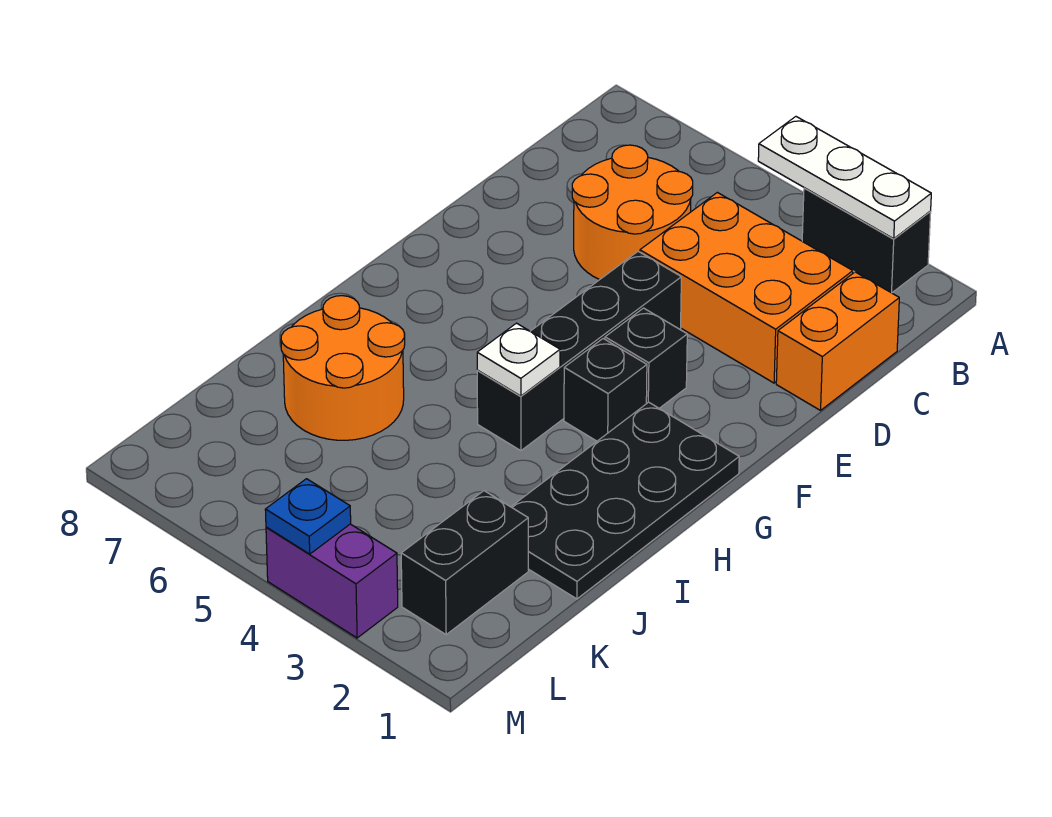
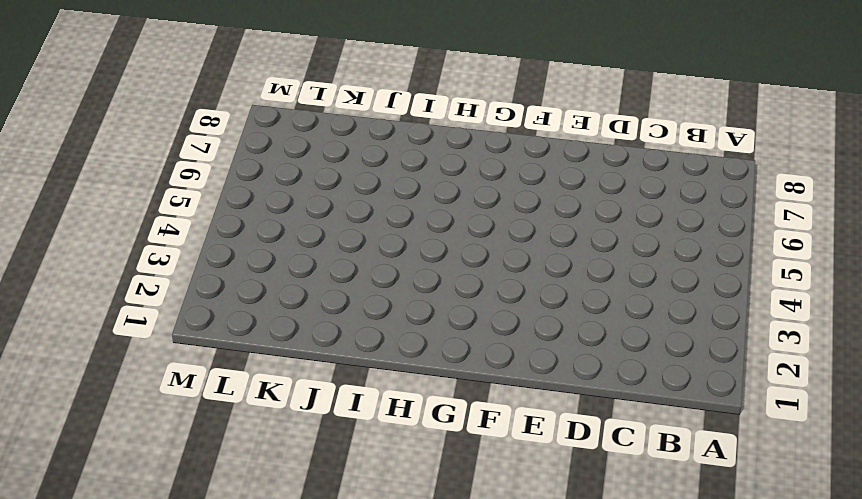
none -> black brick A2:A3 level 1
none -> orange brick C1:D1 level 1
none -> orange brick C2:D4 level 1

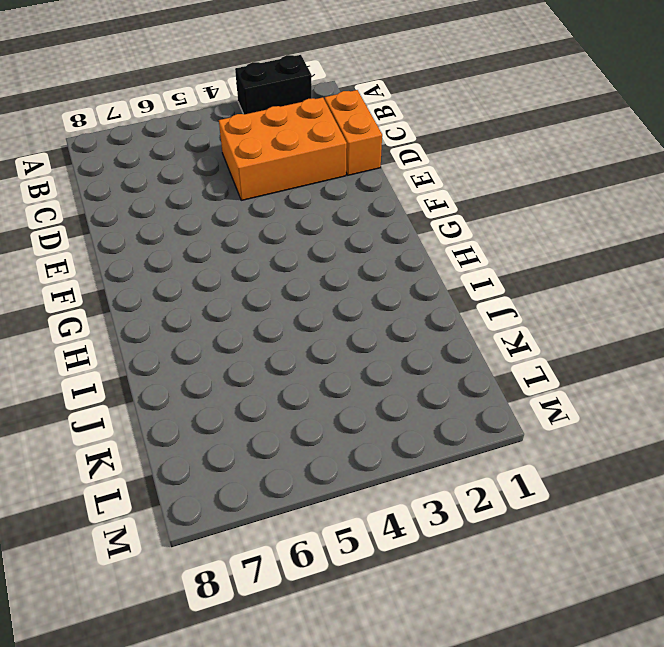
none -> orange round brick C5:D6 level 1
none -> black brick E4:H4 level 1
none -> black brick F3 level 1

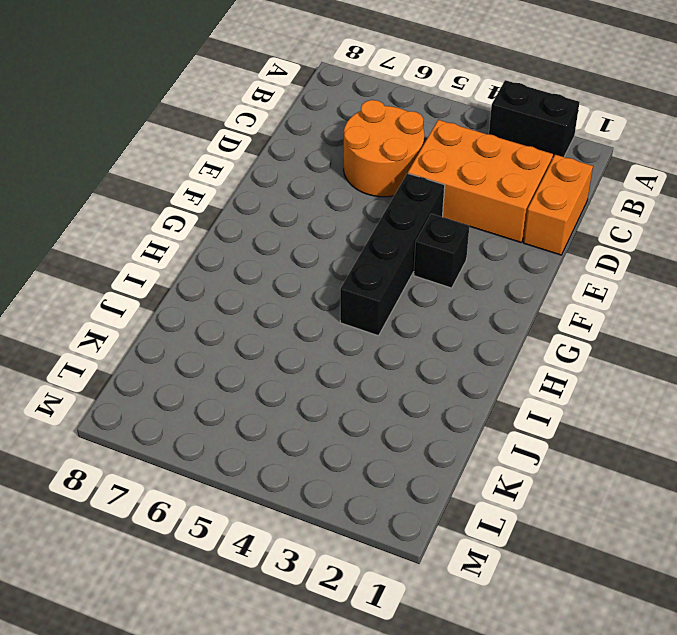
none -> black plate G1:J2 level 1
none -> black brick G3 level 1
none -> orange round brick I6:J7 level 1

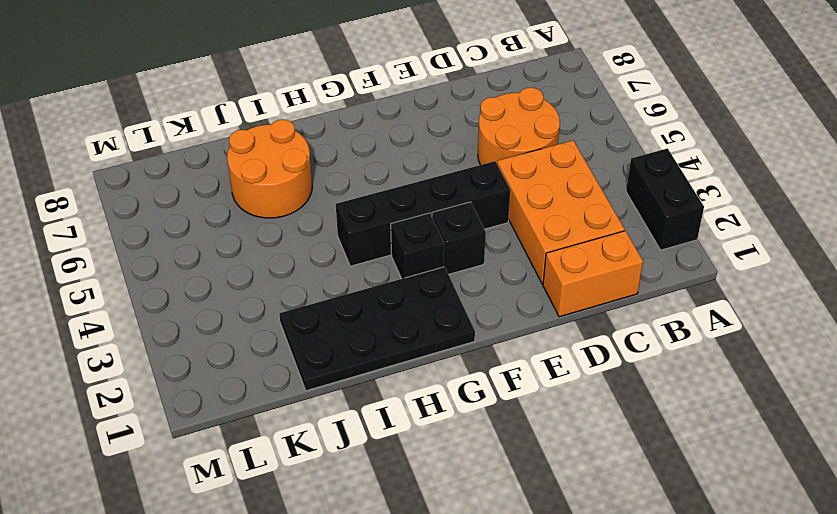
none -> black brick K2:L2 level 1
none -> purple brick M3:M4 level 1
none -> white plate A2:A4 level 2

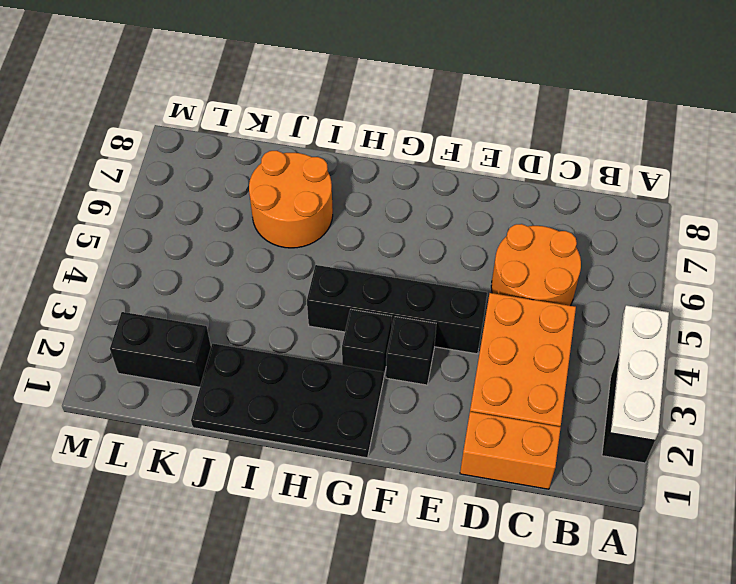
none -> purple brick M3:M4 level 1
none -> white plate H4 level 2
none -> blue plate M4 level 2

